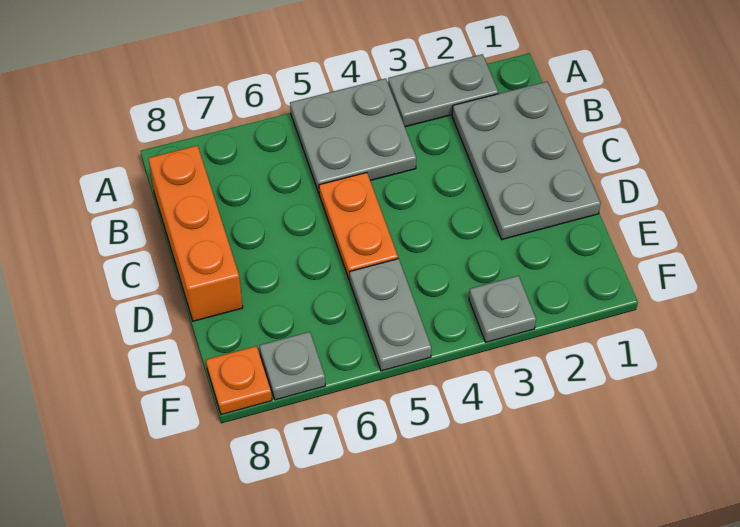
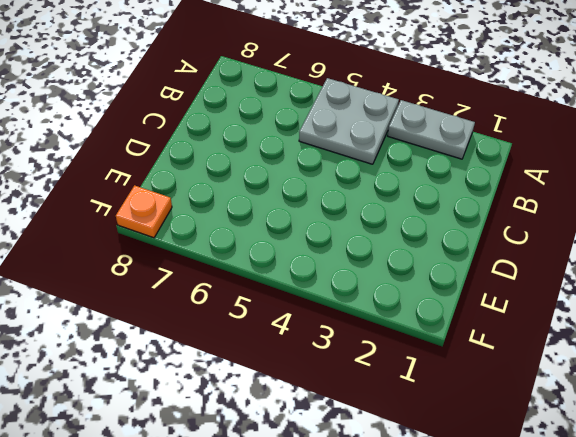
none -> grey plate B1:D2 level 1
none -> orange brick B8:D8 level 1

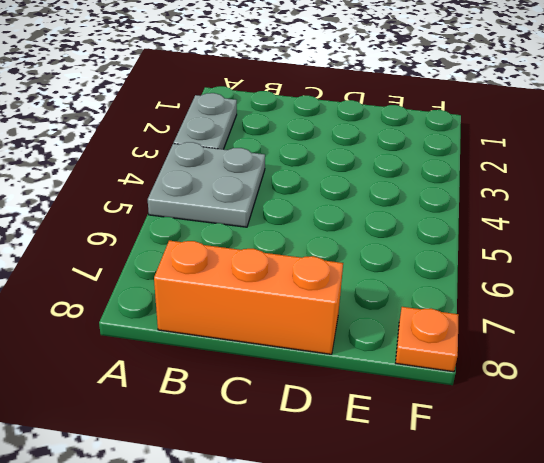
none -> grey plate B1:D2 level 1
none -> orange plate C5:D5 level 1

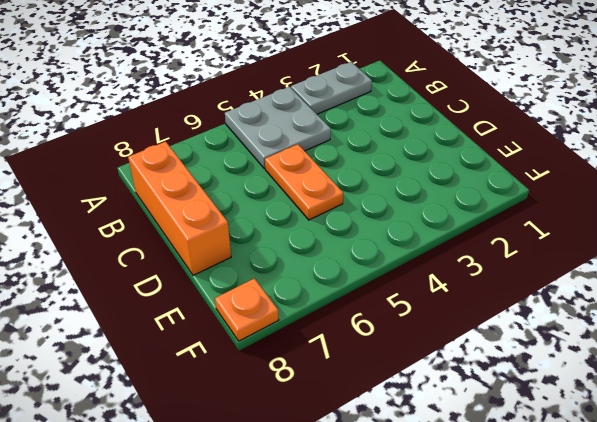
none -> grey plate B1:D2 level 1
none -> grey plate E5:F5 level 1

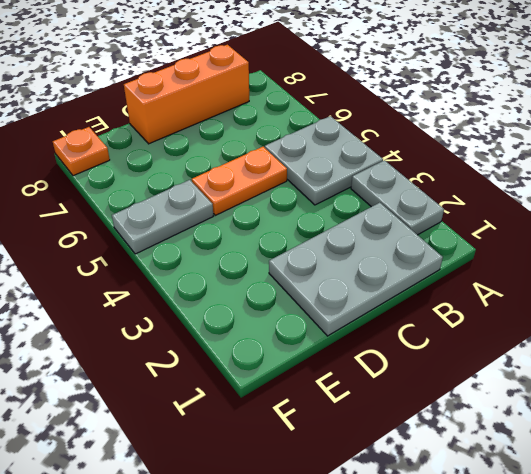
none -> grey plate F3 level 1
none -> grey plate F7 level 1

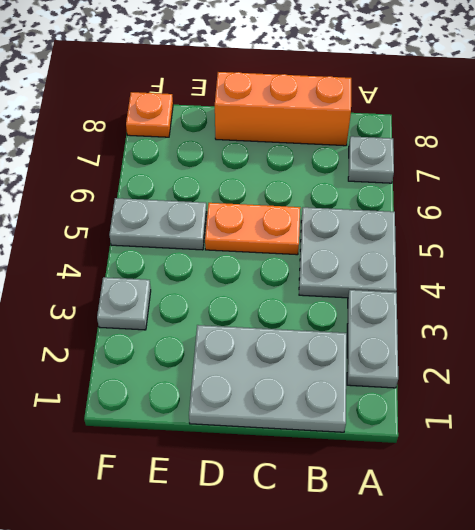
grey plate A7 level 1 -> grey plate F7 level 1

